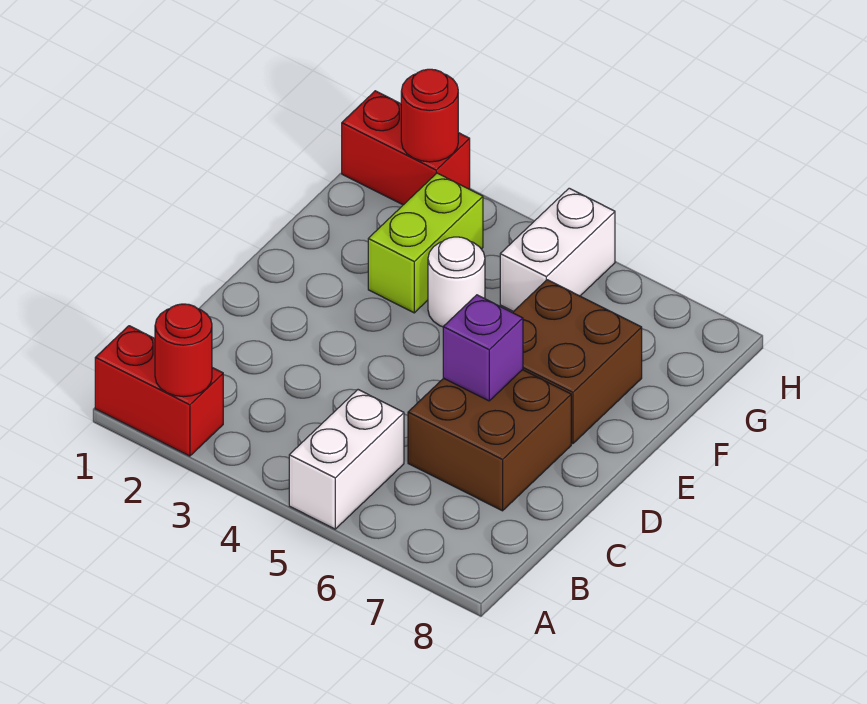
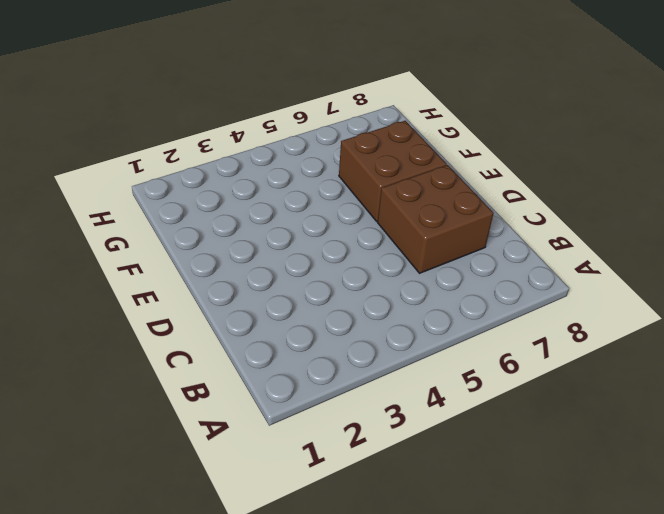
none -> red brick A1:A2 level 1
none -> white brick A5:B5 level 1

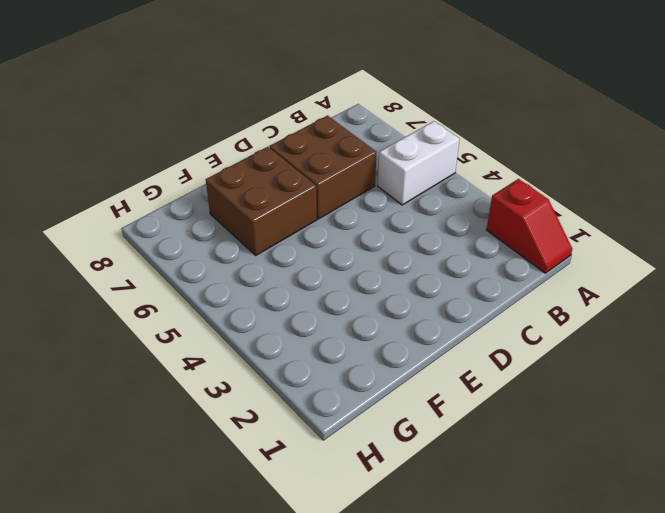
red slope A1:A2 level 1 top 2 -> red brick A1:A2 level 1
none -> lime brick F3:G3 level 1
none -> white round brick F4 level 1

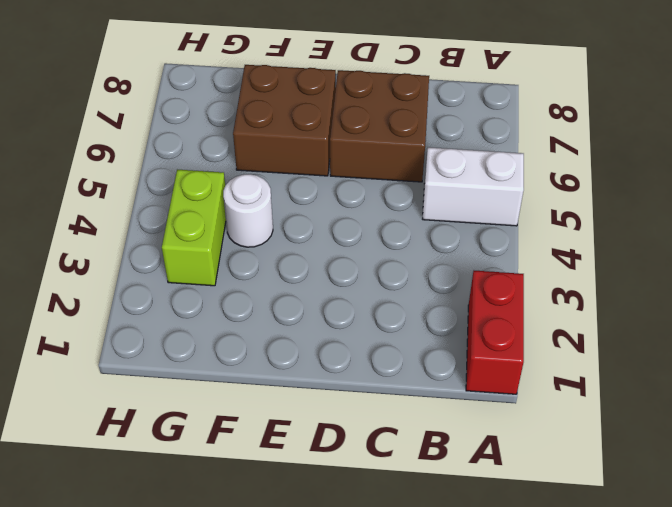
lime brick G3:G4 level 1 -> lime brick F3:G3 level 1
none -> white brick G5:H5 level 1
none -> red brick H1:H2 level 1

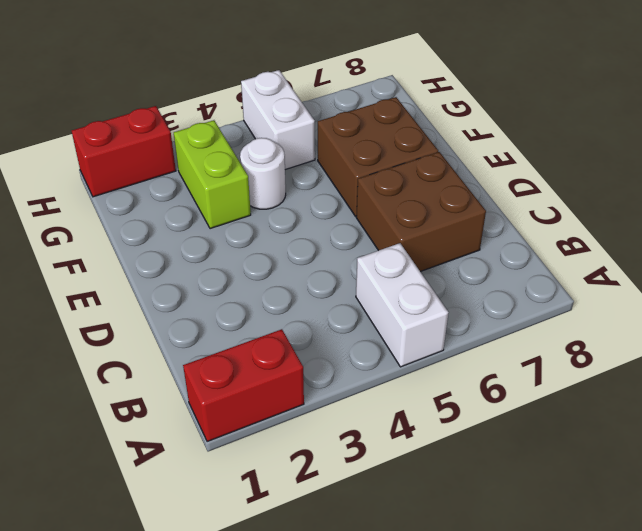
none -> red round brick A2 level 2
none -> purple brick D6 level 2

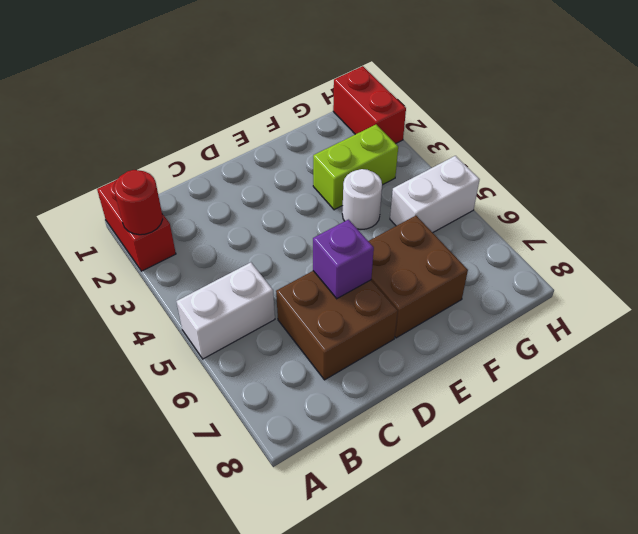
none -> red round brick H2 level 2

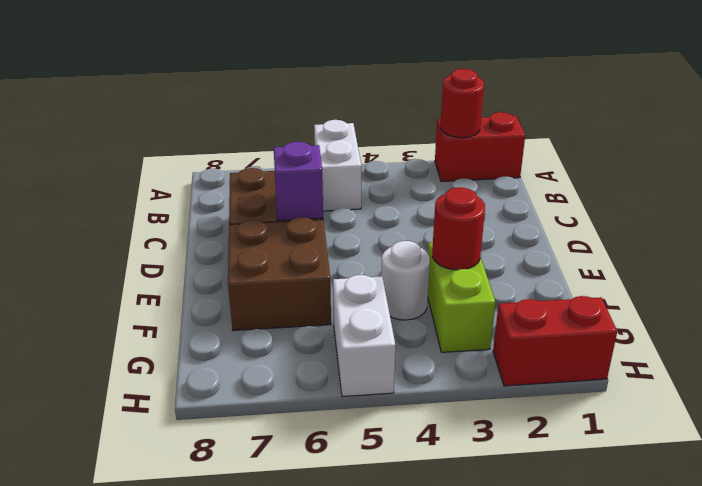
red round brick F3 level 2 -> red round brick H2 level 2

